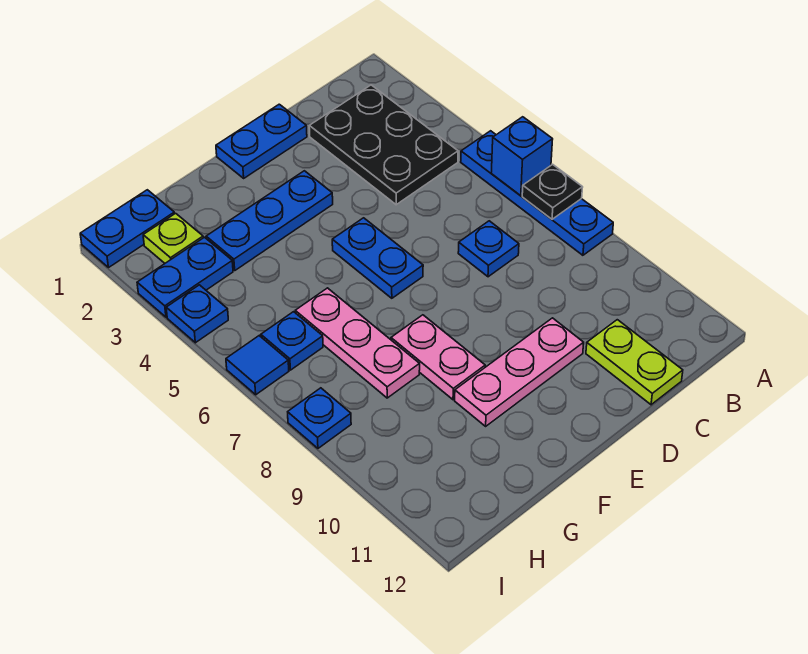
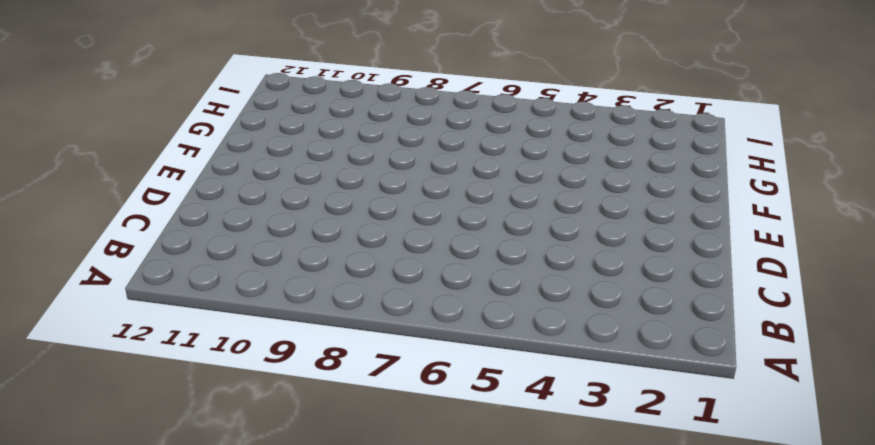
none -> blue plate A5:A8 level 1
none -> black plate B2:C4 level 1
none -> blue plate C7 level 1

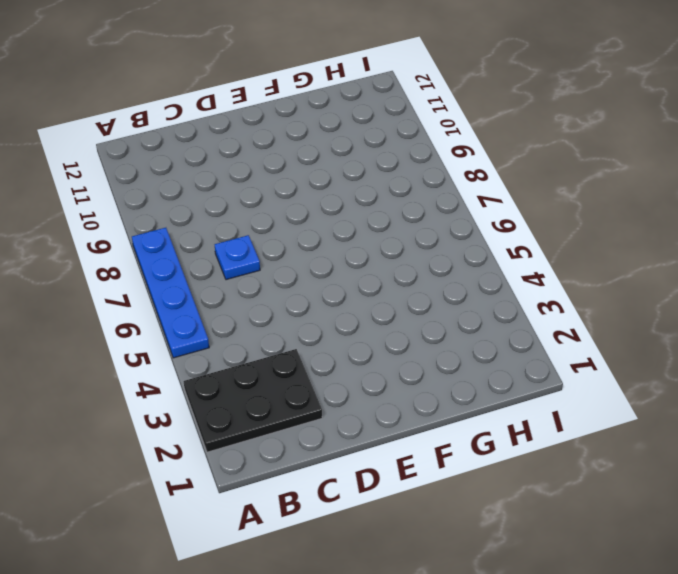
black plate A2:C3 level 1 -> black plate B2:C4 level 1
none -> lime plate C11:C12 level 1
none -> blue plate D1:E1 level 1
none -> pink plate D10:F10 level 1

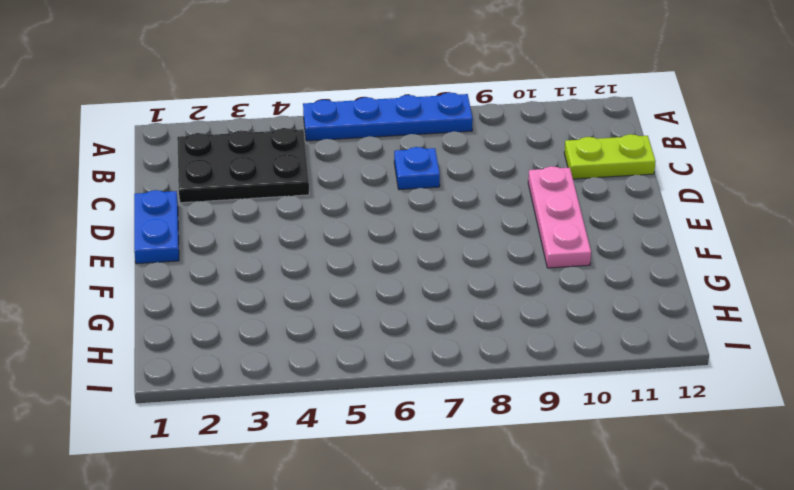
none -> blue plate E3:G3 level 1
none -> blue plate E5:E6 level 1
none -> pink plate F8:F9 level 1

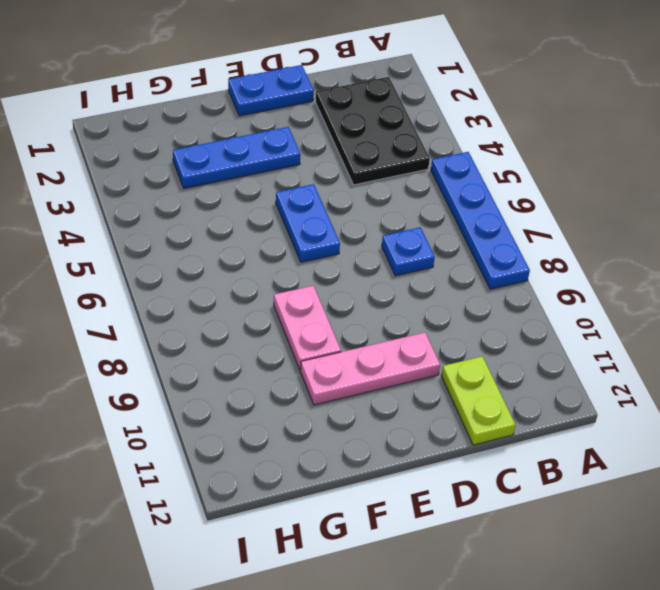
none -> pink plate G6:G8 level 1
none -> blue plate H1:I1 level 1
none -> lime plate H2 level 1

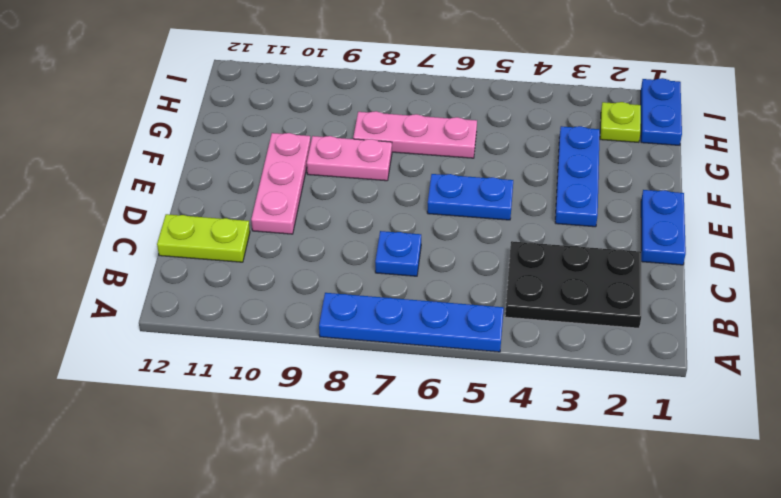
none -> blue plate H3:I3 level 1
none -> blue plate H6 level 1
none -> blue plate I4 level 1

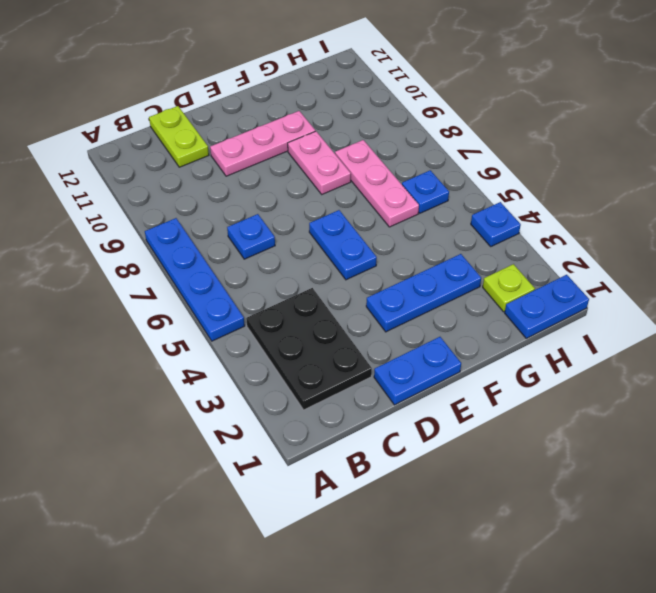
none -> blue plate H3:I3 level 1
none -> blue tile I6 level 1
none -> blue plate I8 level 1

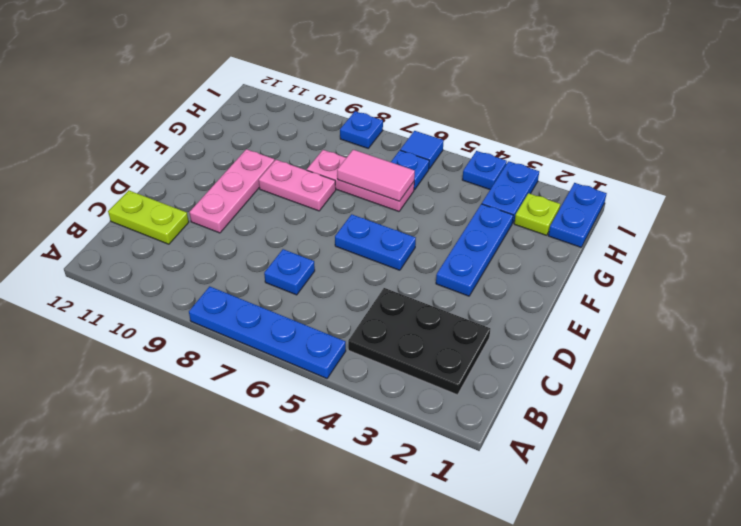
pink tile G6:G7 level 2 -> none
none -> blue plate D1:E1 level 1
none -> blue brick A6 level 2
none -> black plate A7 level 2

